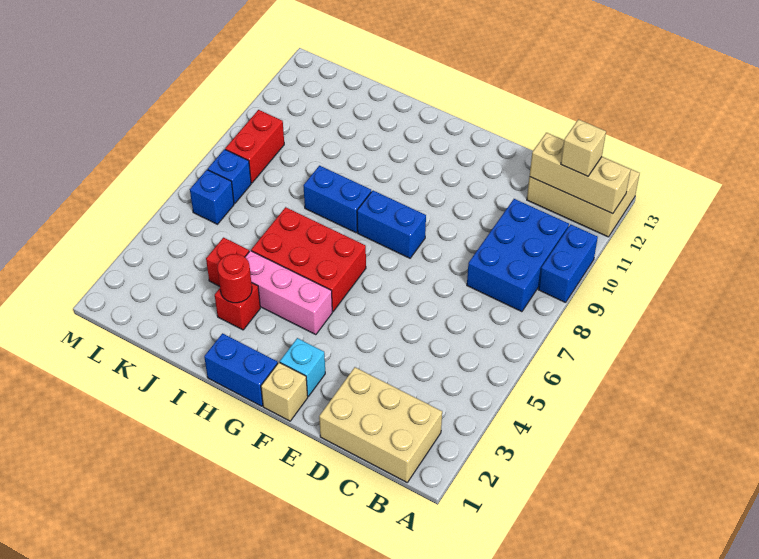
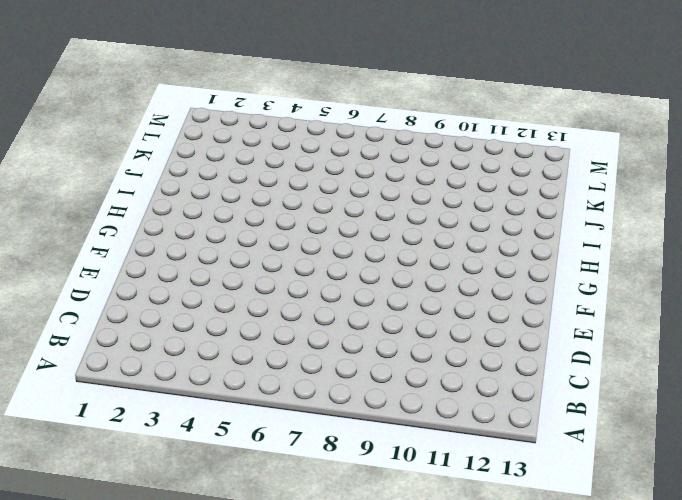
none -> blue brick A9:A10 level 1
none -> tan brick A12:C13 level 1
none -> tan brick B1:D2 level 1

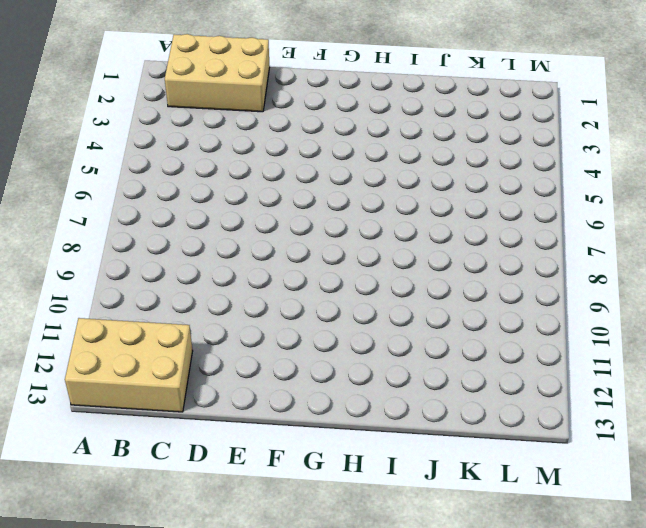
none -> blue brick A9:A10 level 1
none -> blue brick B8:C10 level 1
none -> tan brick F1 level 1

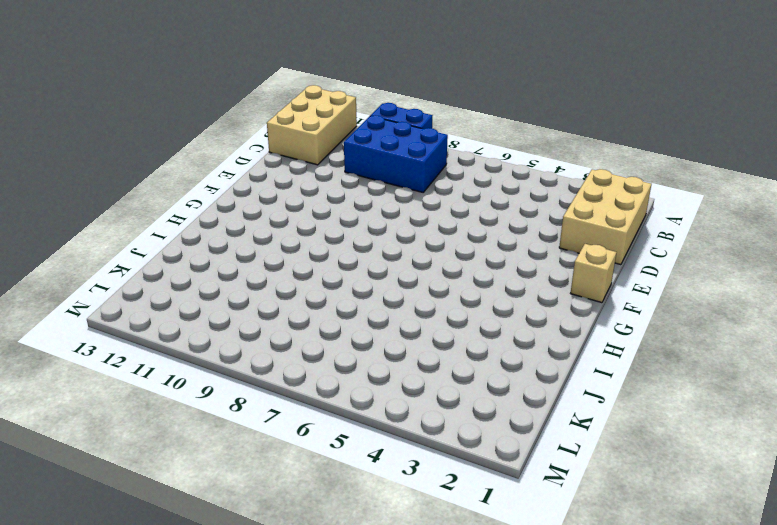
none -> cyan brick F2 level 1
none -> blue brick F8:G8 level 1
none -> blue brick G1:H1 level 1

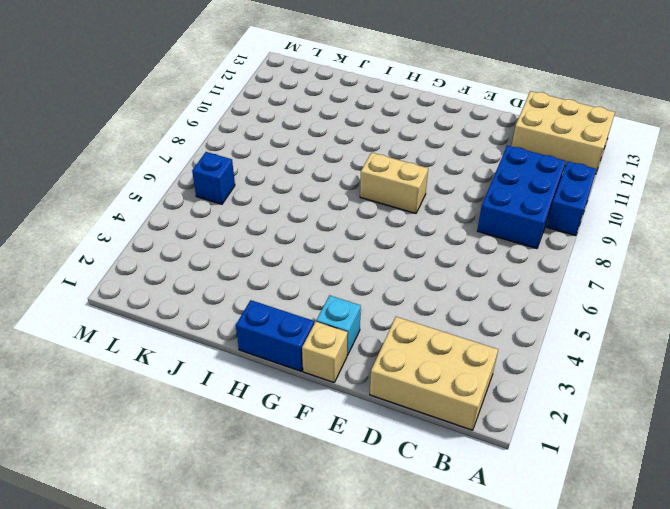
tan brick F8:G8 level 1 -> blue brick F8:G8 level 1
none -> pink brick G4:I4 level 1
none -> red brick G5:I6 level 1
none -> blue brick H8:I8 level 1

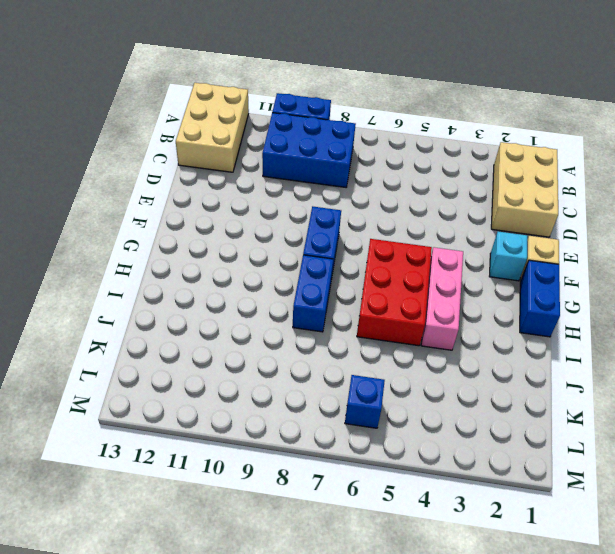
none -> red brick I3 level 1
none -> red brick J4 level 1
none -> blue brick L7 level 1

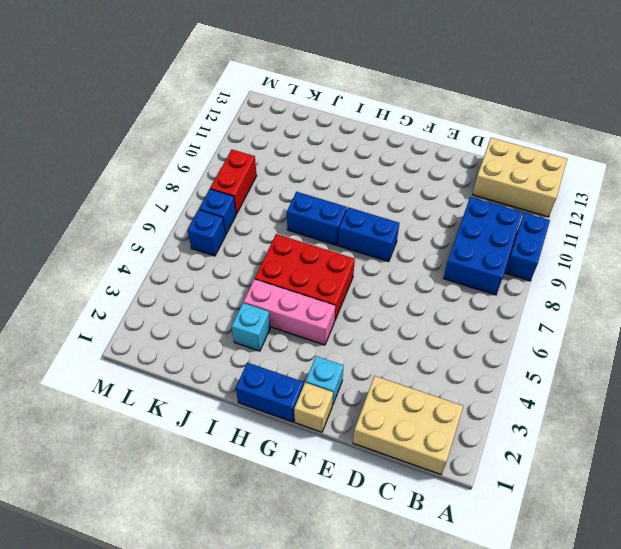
cyan brick I3 level 1 -> red brick I3 level 1
none -> red brick J4 level 1
none -> tan brick A12:C12 level 2
none -> red round brick I3 level 2

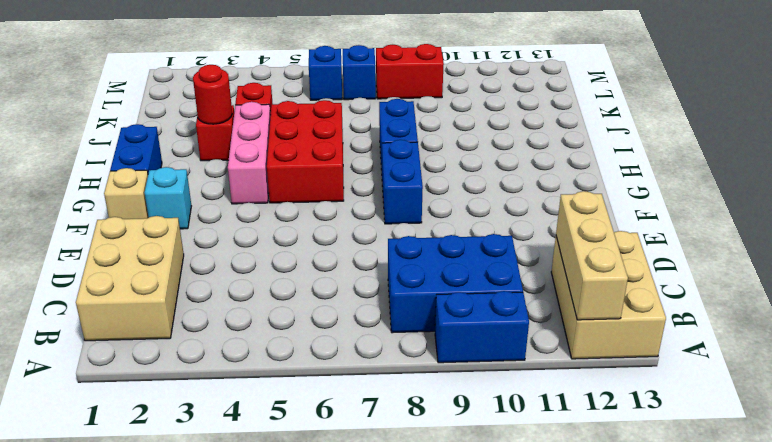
none -> tan brick B12 level 3

